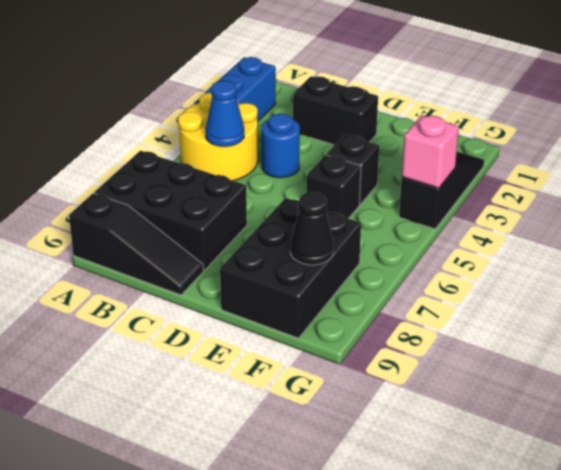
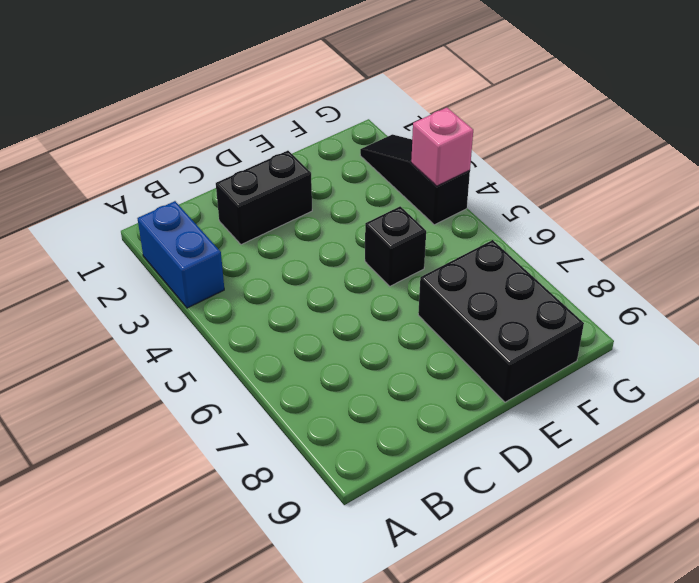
none -> yellow round brick A4:B5 level 1
none -> black brick A7:C8 level 1
none -> black slope A9:C9 level 1 top A

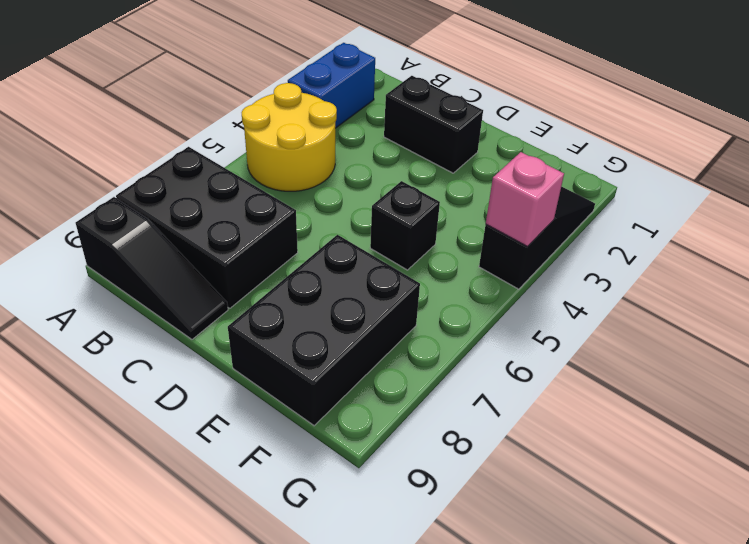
none -> blue round brick C4 level 1
none -> black brick E4 level 1
none -> blue cone B5 level 2

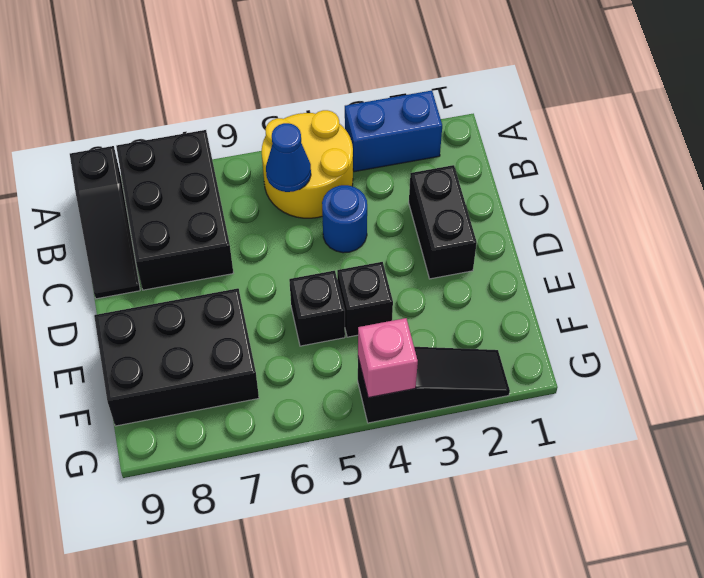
none -> black cone F8 level 2

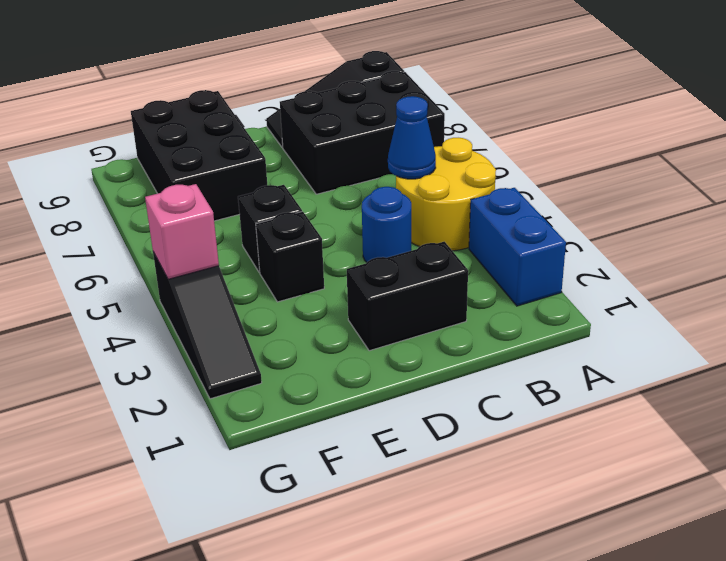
none -> black cone F8 level 2

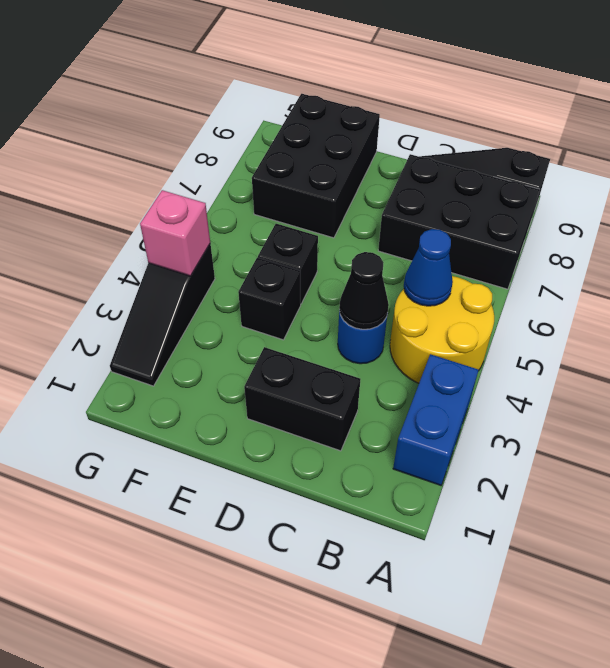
black cone C4 level 2 -> black cone F8 level 2

